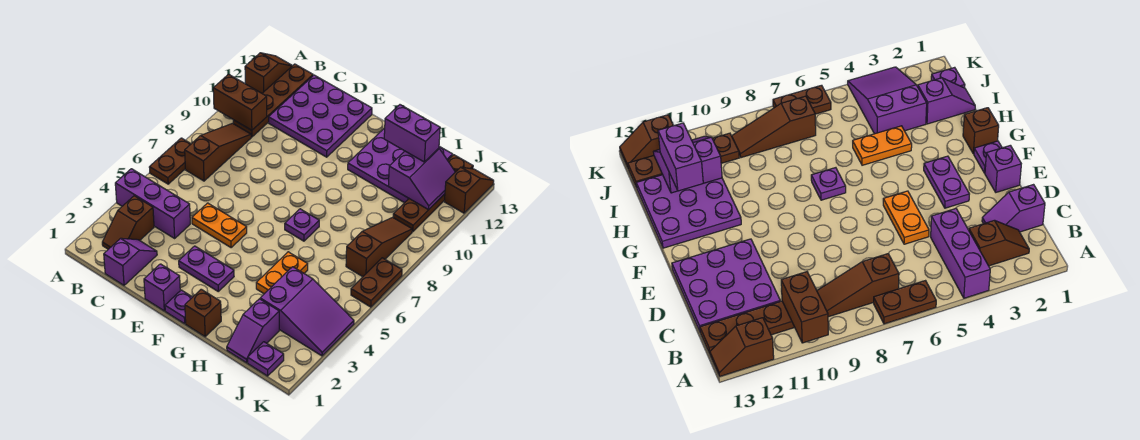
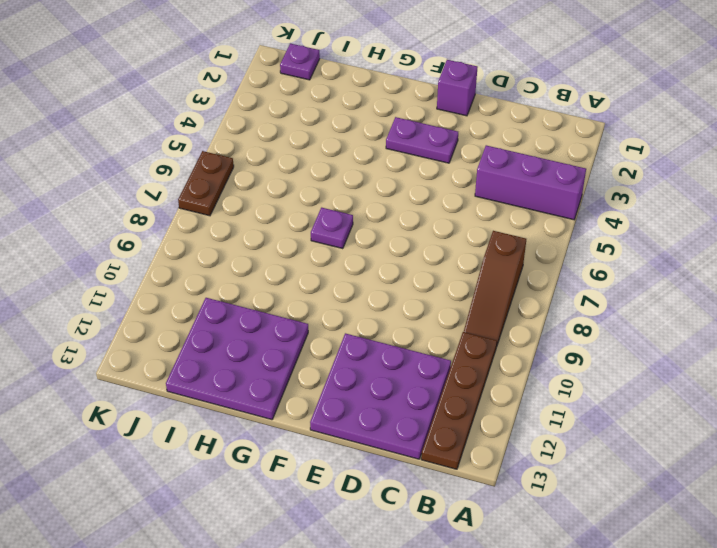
none -> brown plate A6:A7 level 1
none -> brown slope A12:A13 level 1 top 12
none -> brown slope B2:B3 level 1 top 3

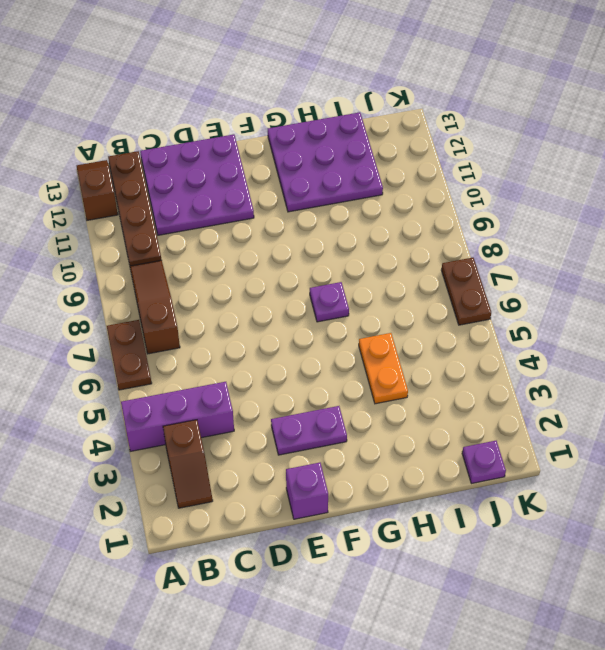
none -> purple slope C1:C2 level 1 top 1
none -> orange plate D5:E5 level 1
none -> purple plate F1 level 1

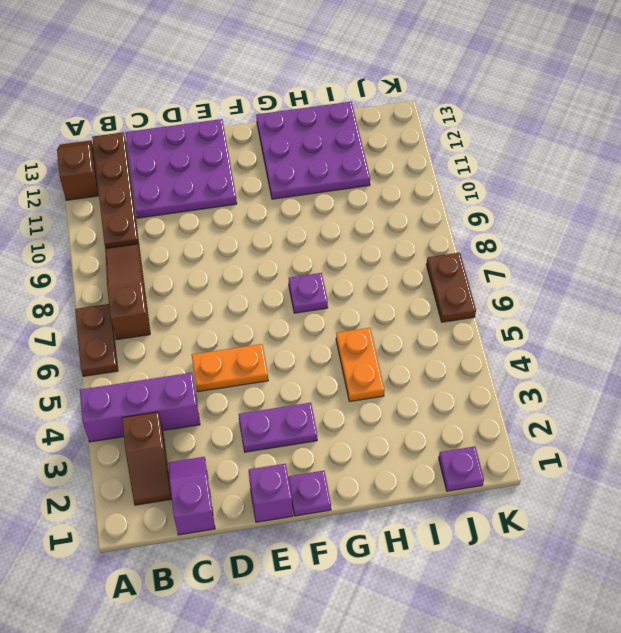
none -> brown brick G1 level 1
none -> purple slope I1:I2 level 1 top 2
none -> purple slope I3:K4 level 1 top I

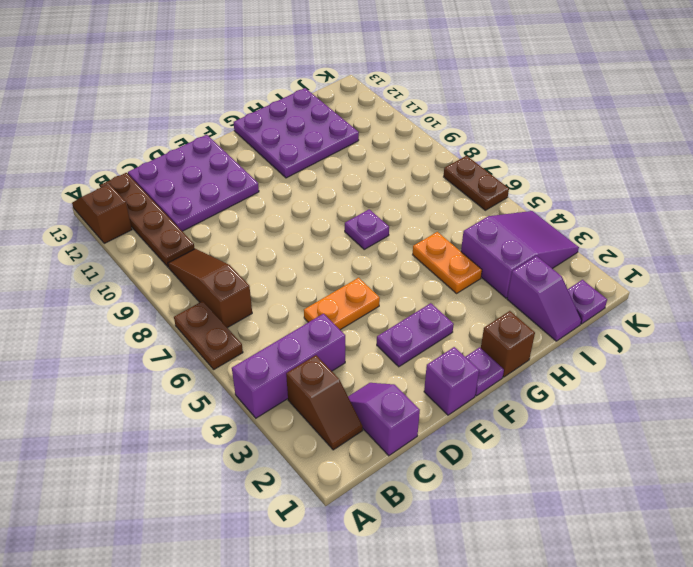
none -> brown slope J7:J9 level 1 top 7
none -> brown plate J10:J13 level 1
none -> brown slope K12:K13 level 1 top 12

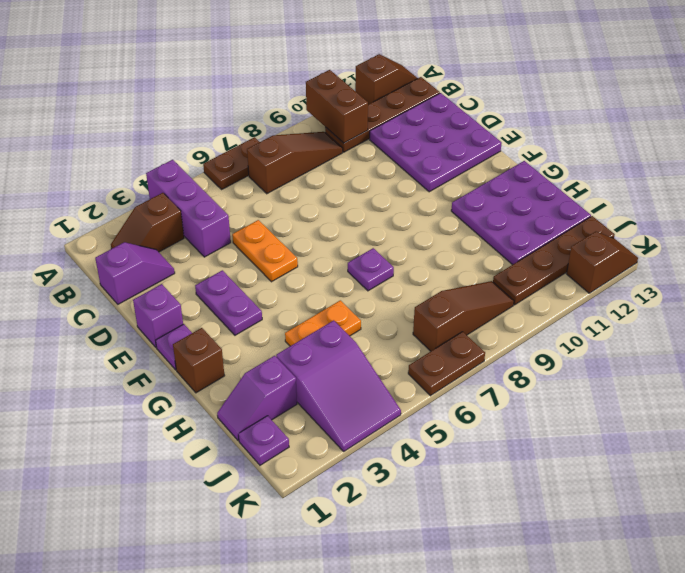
none -> purple slope I11:J12 level 2 top I
none -> purple brick H12:I12 level 3

